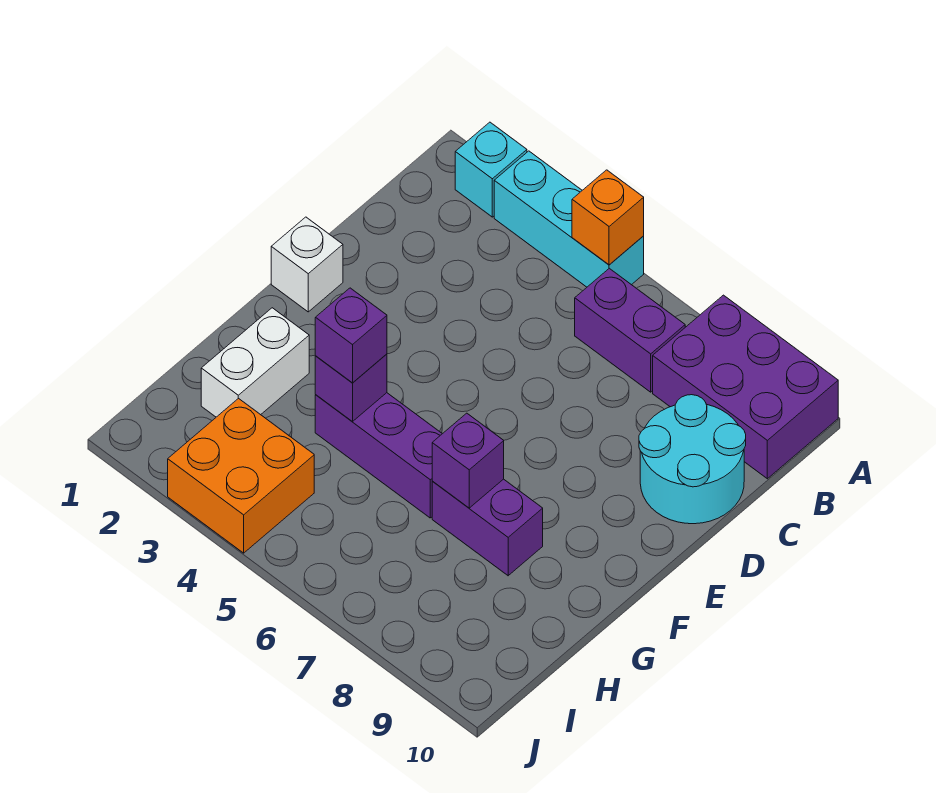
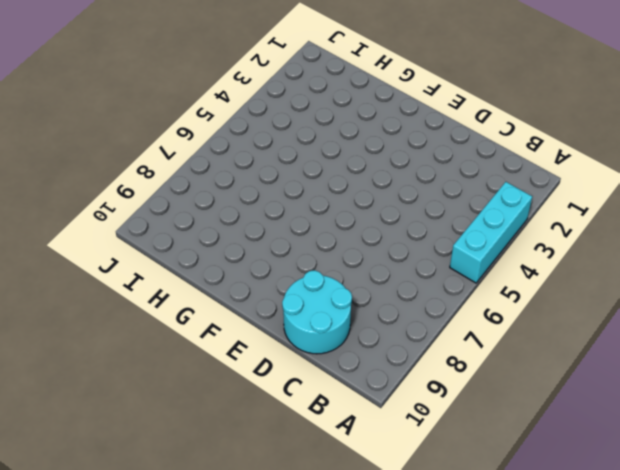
none -> cyan brick A2 level 1
none -> purple brick A8:B10 level 1
none -> purple brick B6:B7 level 1

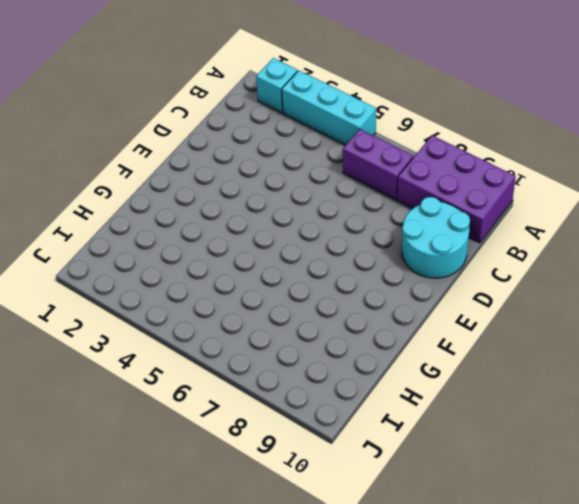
none -> white brick E1 level 1
none -> white brick G2:H2 level 1
none -> purple brick G4:G6 level 1

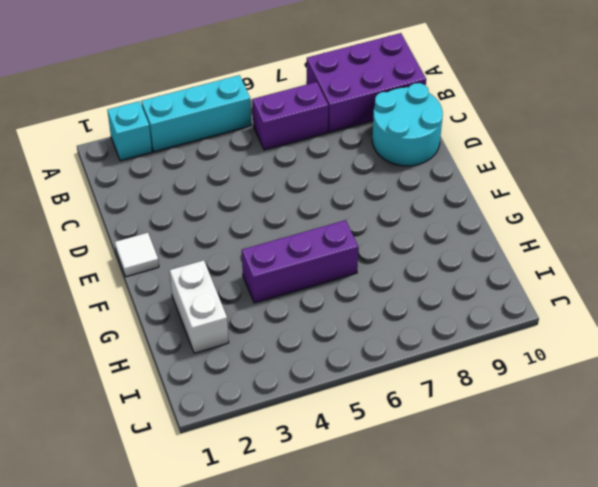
white tile E1 level 1 -> white brick E1 level 1
none -> purple brick G7:G8 level 1
none -> orange brick I3:J4 level 1
none -> orange brick A5 level 2

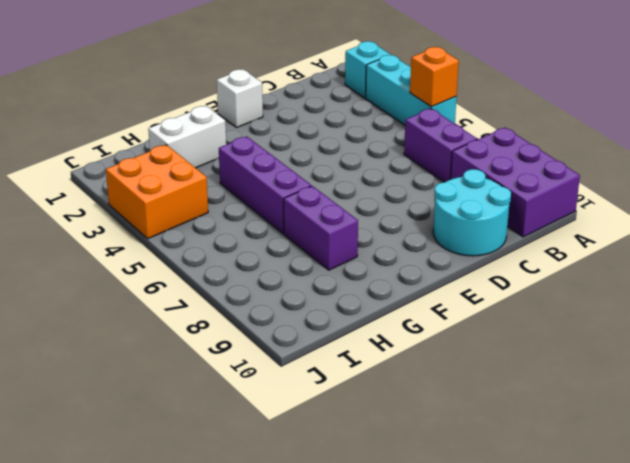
none -> purple brick G4 level 2
none -> purple brick G7 level 2
none -> purple brick G4 level 3

